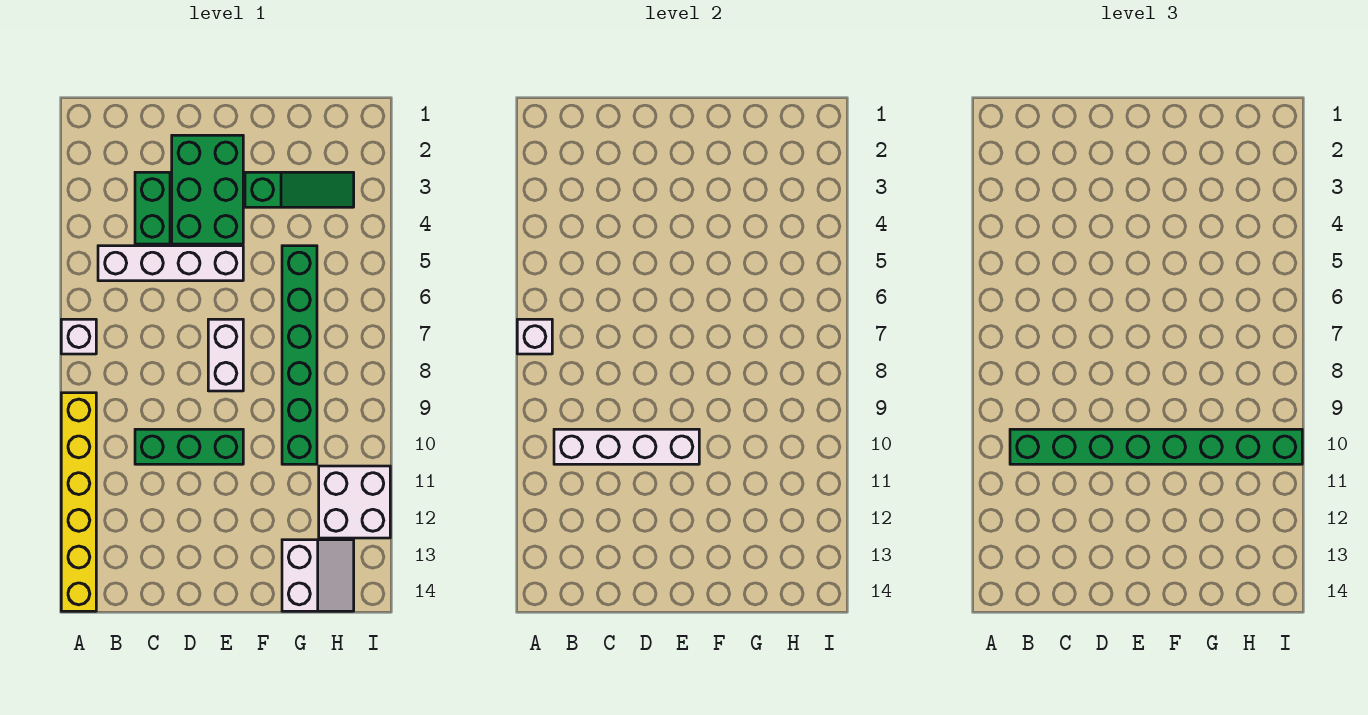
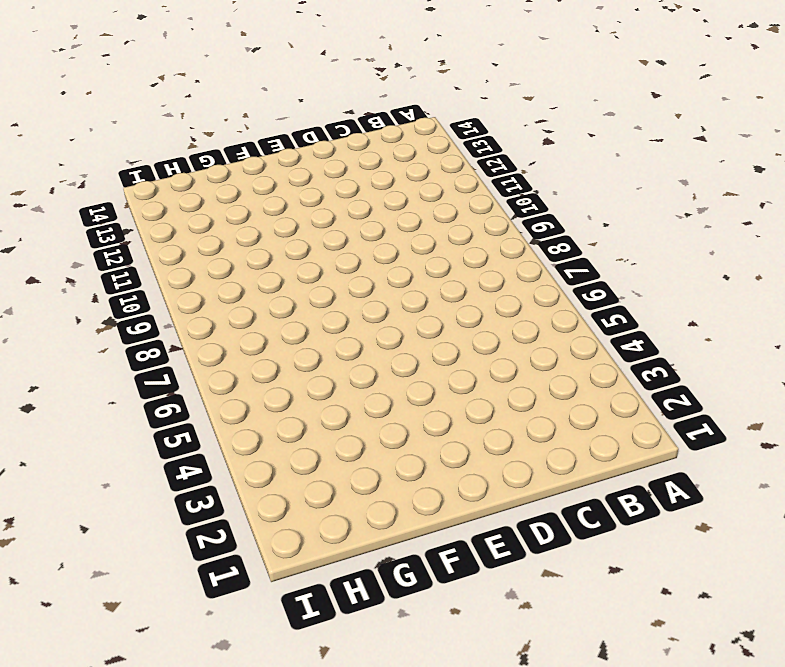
none -> white brick A7 level 1
none -> yellow brick A9:A14 level 1
none -> white brick B5:E5 level 1

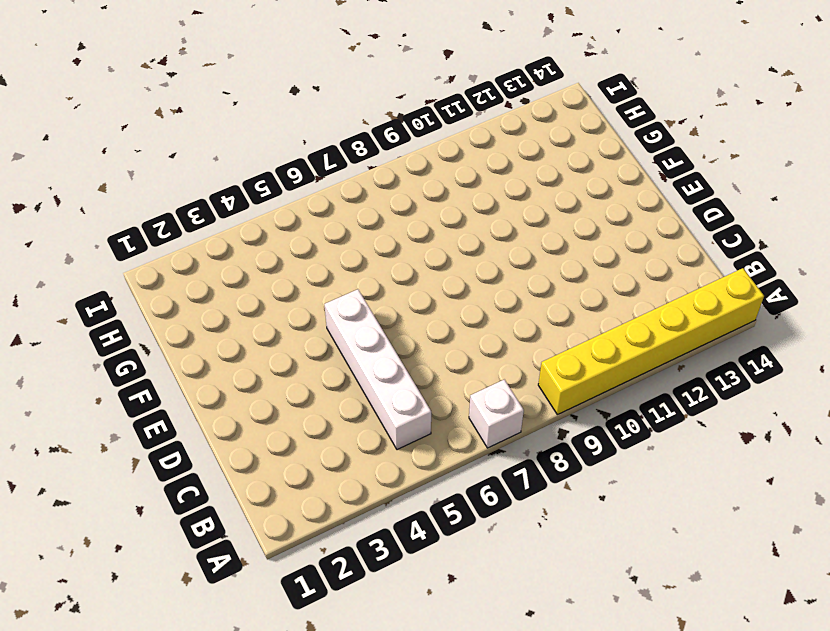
none -> green brick C3:C4 level 1
none -> green brick C10:E10 level 1
none -> green brick D2:E4 level 1

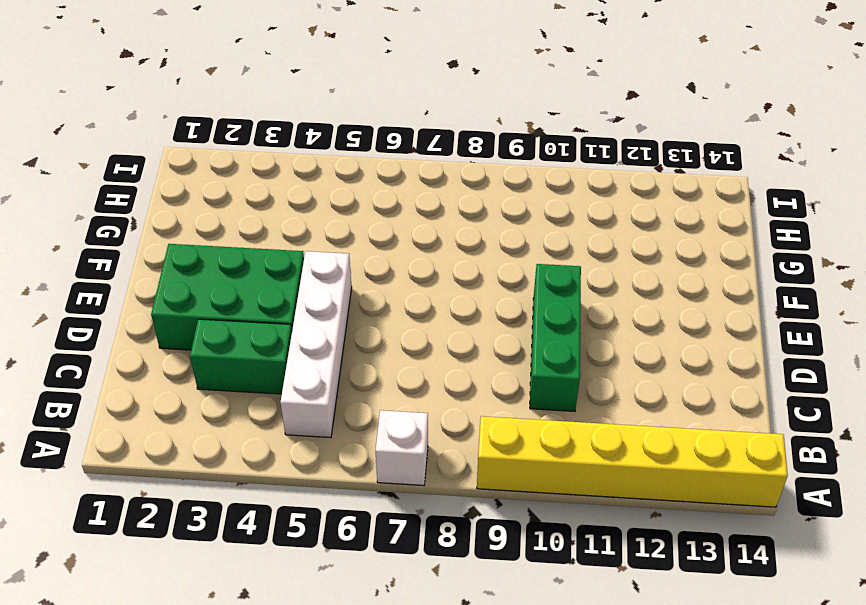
none -> white brick E7:E8 level 1
none -> green slope F3:H3 level 1 top F
none -> green brick G5:G10 level 1

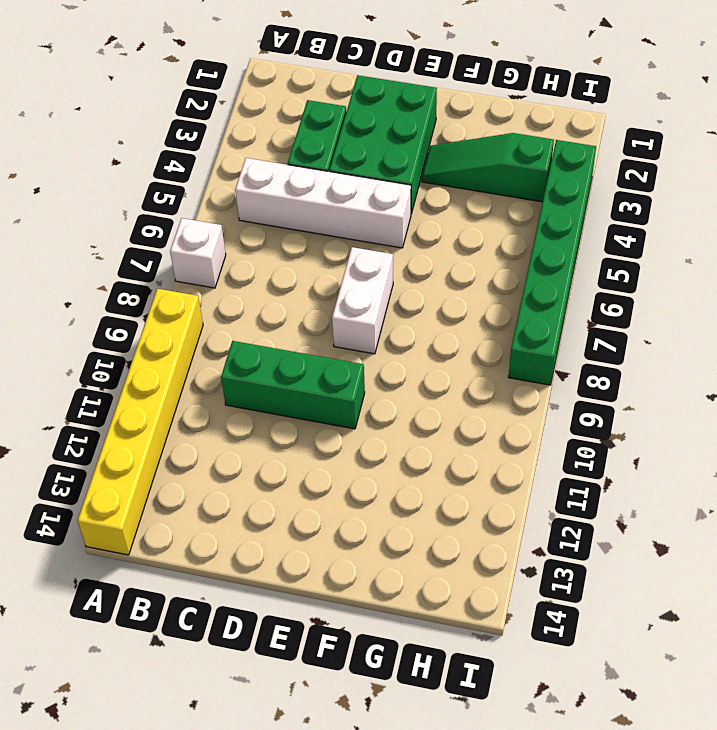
green slope F3:H3 level 1 top H -> green slope F3:H3 level 1 top F
green brick I3:I8 level 1 -> green brick G5:G10 level 1
none -> white slope G13:H14 level 1 top G
none -> white brick H11:I12 level 1
none -> white brick A7 level 2

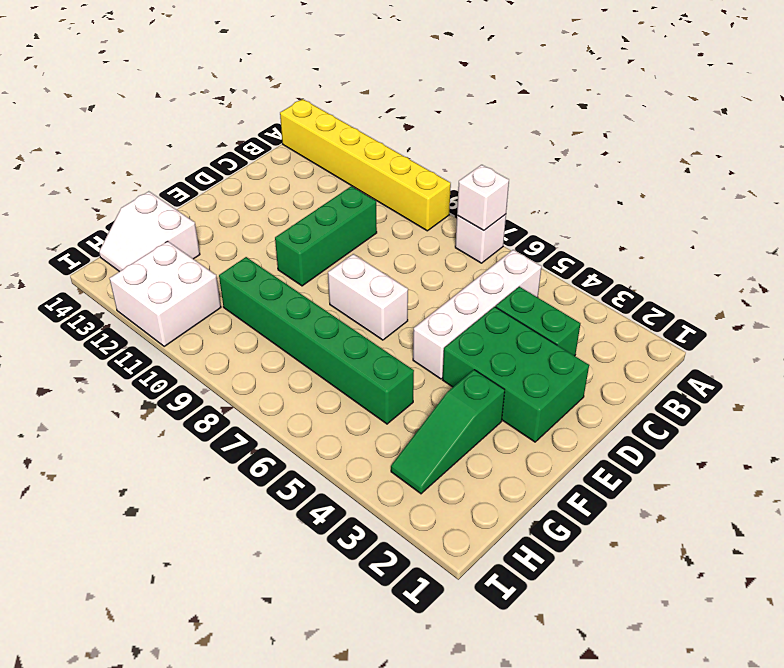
none -> white brick B10:E10 level 2
none -> green brick B10:I10 level 3

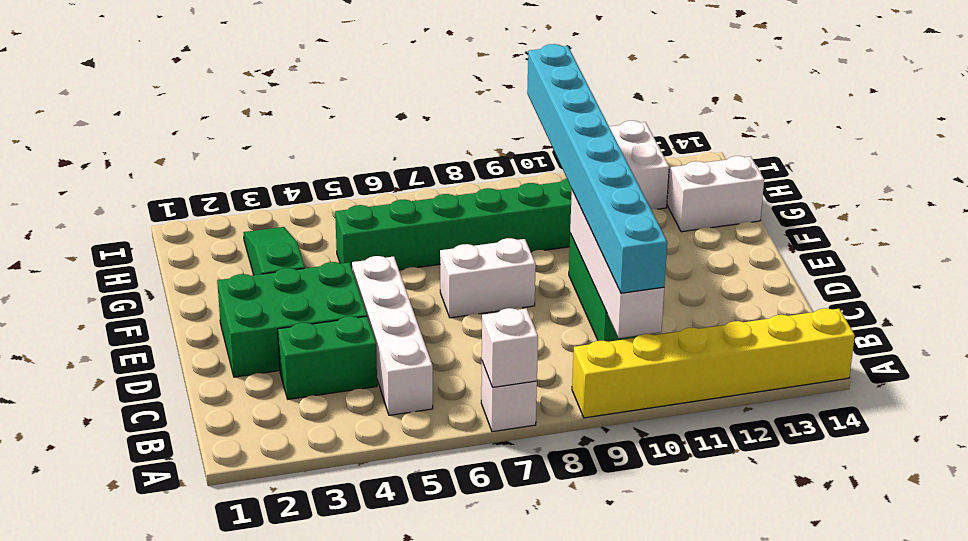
cyan brick B10:I10 level 3 -> green brick B10:I10 level 3

